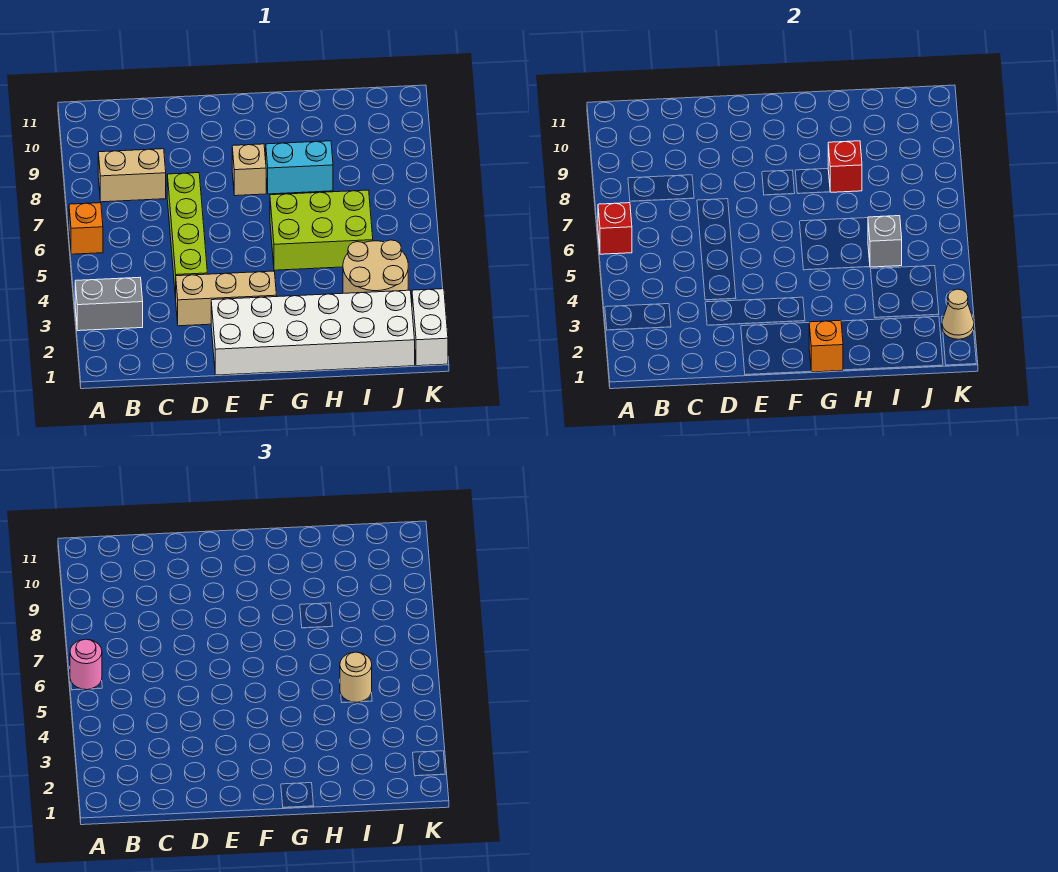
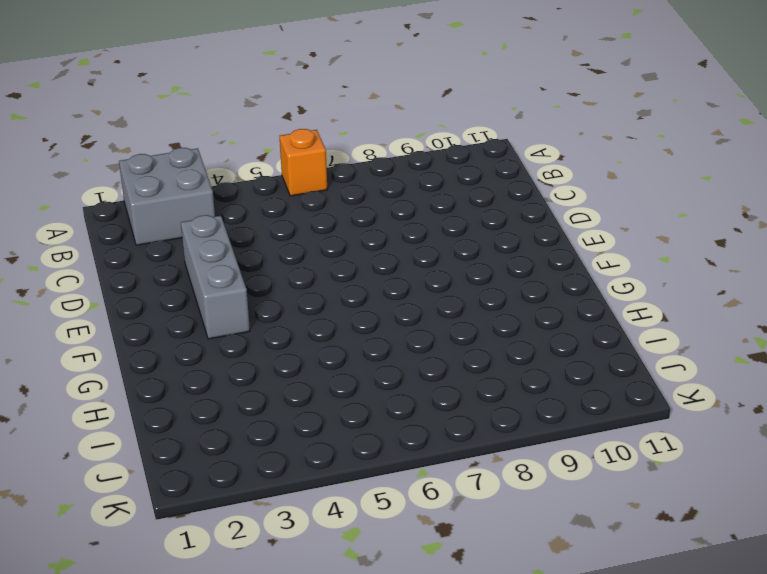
grey brick A2:B3 level 1 -> grey brick A3:B3 level 1
grey brick D3:F3 level 1 -> tan brick D3:F3 level 1
none -> tan brick B8:C8 level 1
none -> lime brick D4:D7 level 1
none -> white brick E1:J2 level 1

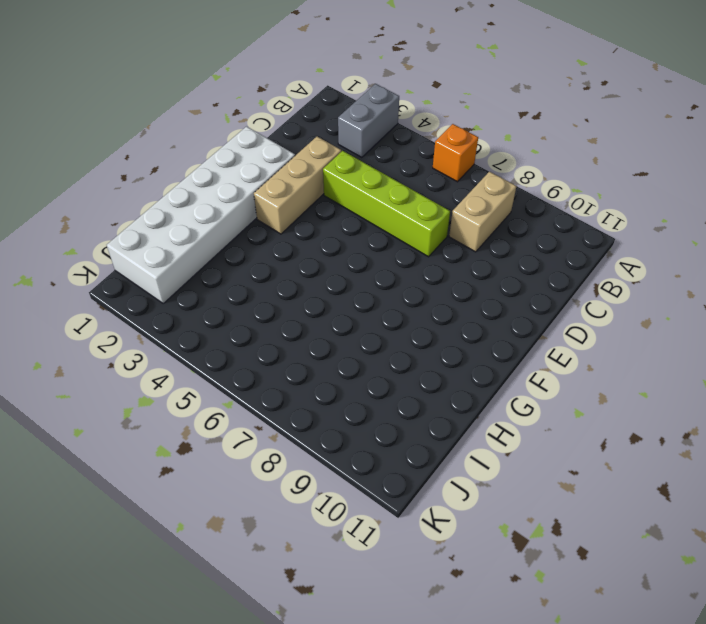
none -> tan brick F8 level 1
none -> lime brick G5:I6 level 1
none -> cyan brick G8:H8 level 1

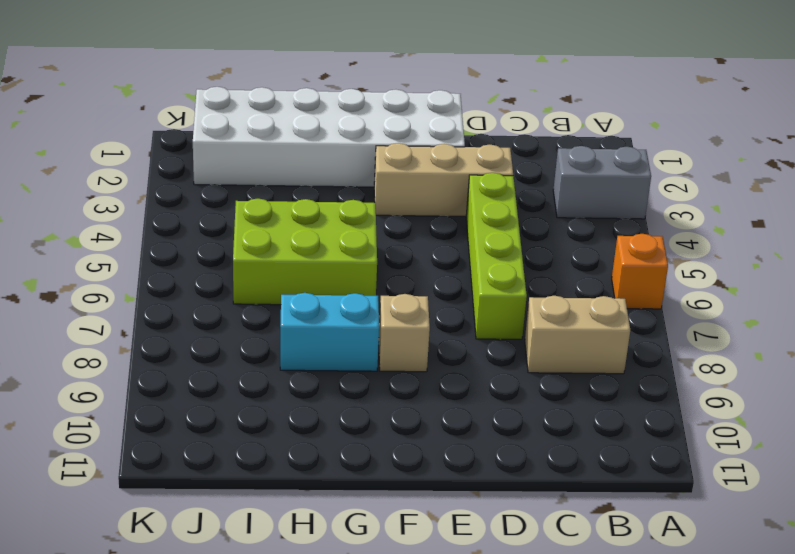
none -> tan round brick I3:J4 level 1
none -> white brick K1:K2 level 1
none -> red brick A6 level 2

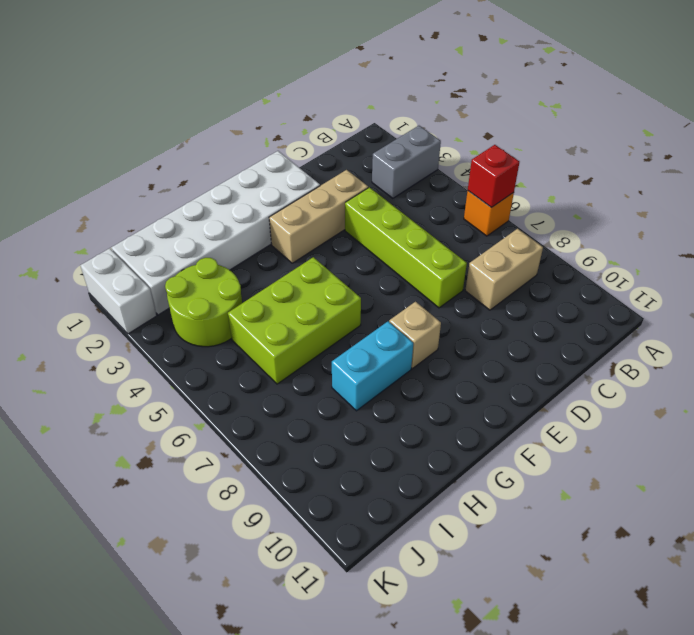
lime round brick I3:J4 level 1 -> tan round brick I3:J4 level 1
none -> orange brick G1 level 2
none -> red brick H8 level 2
none -> grey brick I5 level 2

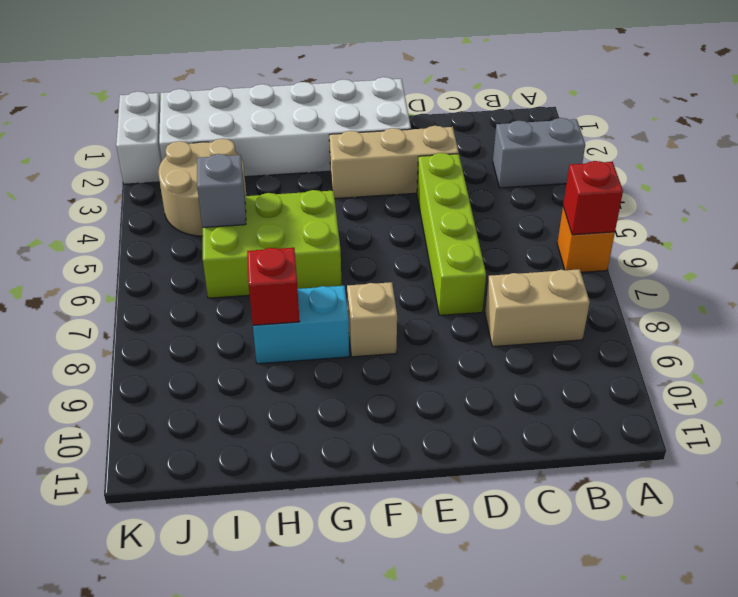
none -> orange brick G1 level 2
none -> tan cone K2 level 2
none -> pink round brick A6 level 3

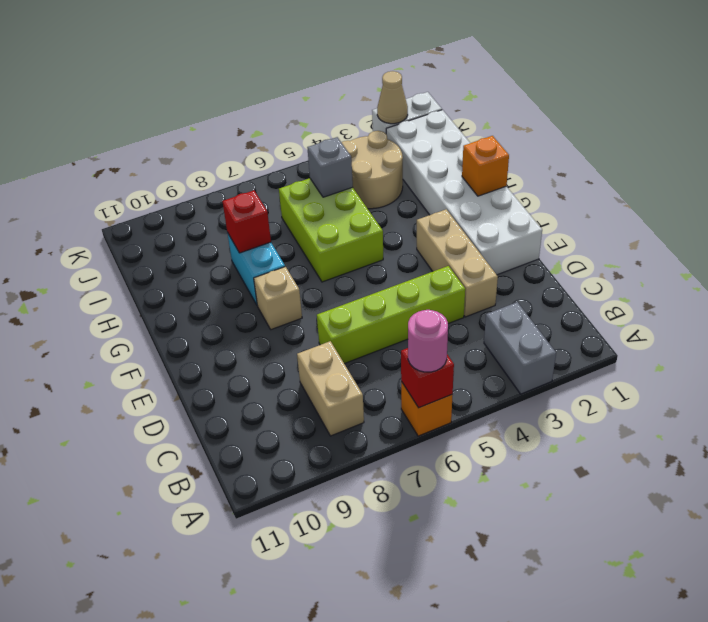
none -> tan round brick I5 level 3

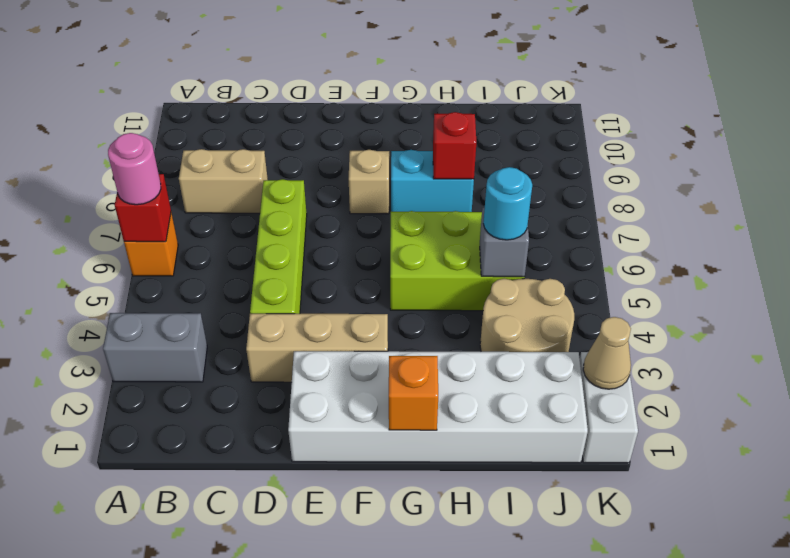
cyan round brick I5 level 3 -> tan round brick I5 level 3

